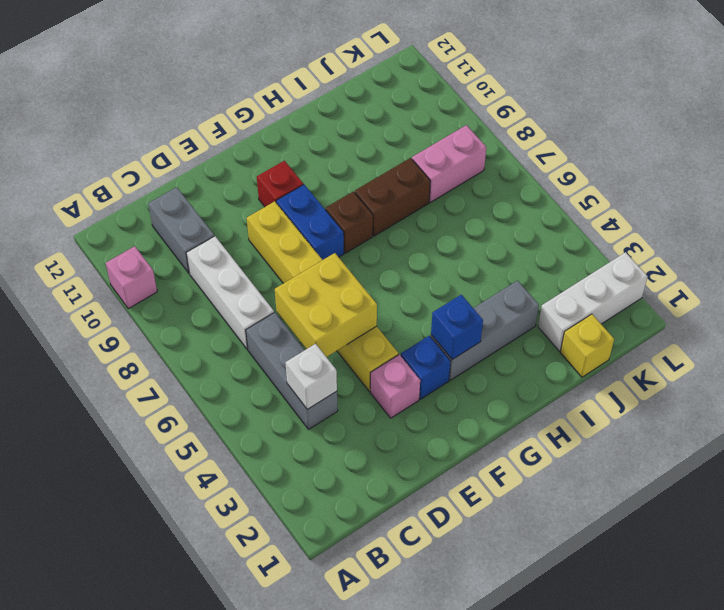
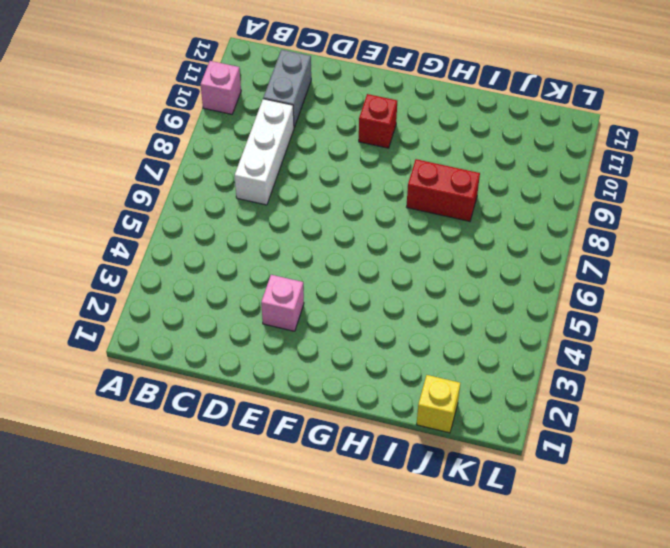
red brick H8:I8 level 1 -> brown brick H8:I8 level 1
none -> grey brick C4:C6 level 1
none -> yellow brick E4:E9 level 1
none -> blue brick F3 level 1

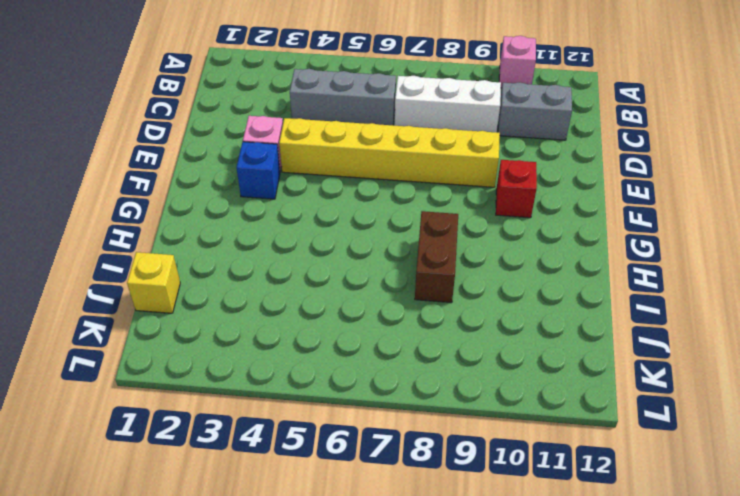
none -> blue brick F8:F9 level 1
none -> grey brick G3:I3 level 1
none -> brown brick G8 level 1

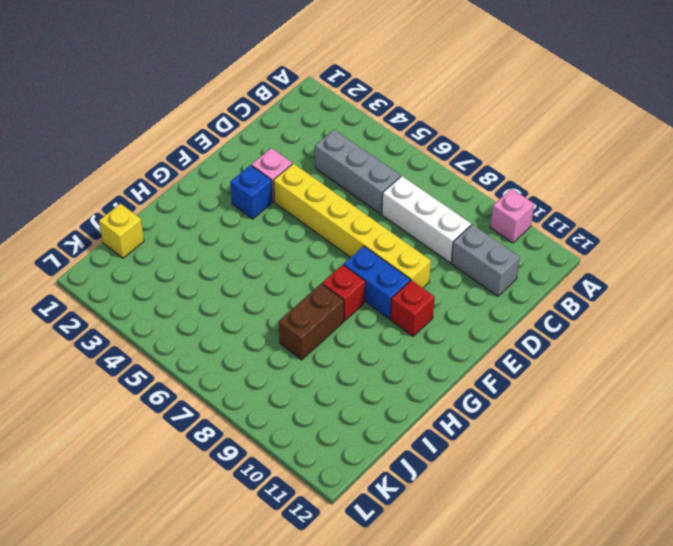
red brick G8 level 1 -> brown brick G8 level 1
none -> grey brick G3:I3 level 1
none -> white brick J2:L2 level 1
none -> pink brick J8:K8 level 1

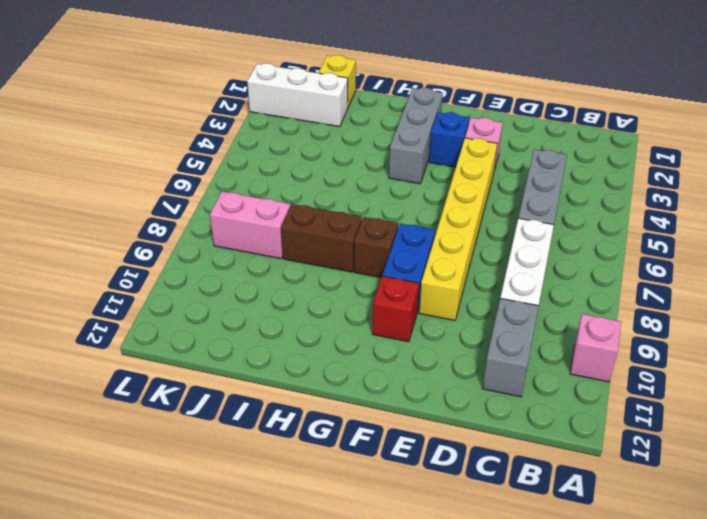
grey brick G2:G4 level 1 -> grey brick G3:I3 level 1
none -> white brick C4 level 2
none -> yellow brick D5:E6 level 2
none -> blue brick G3 level 2

